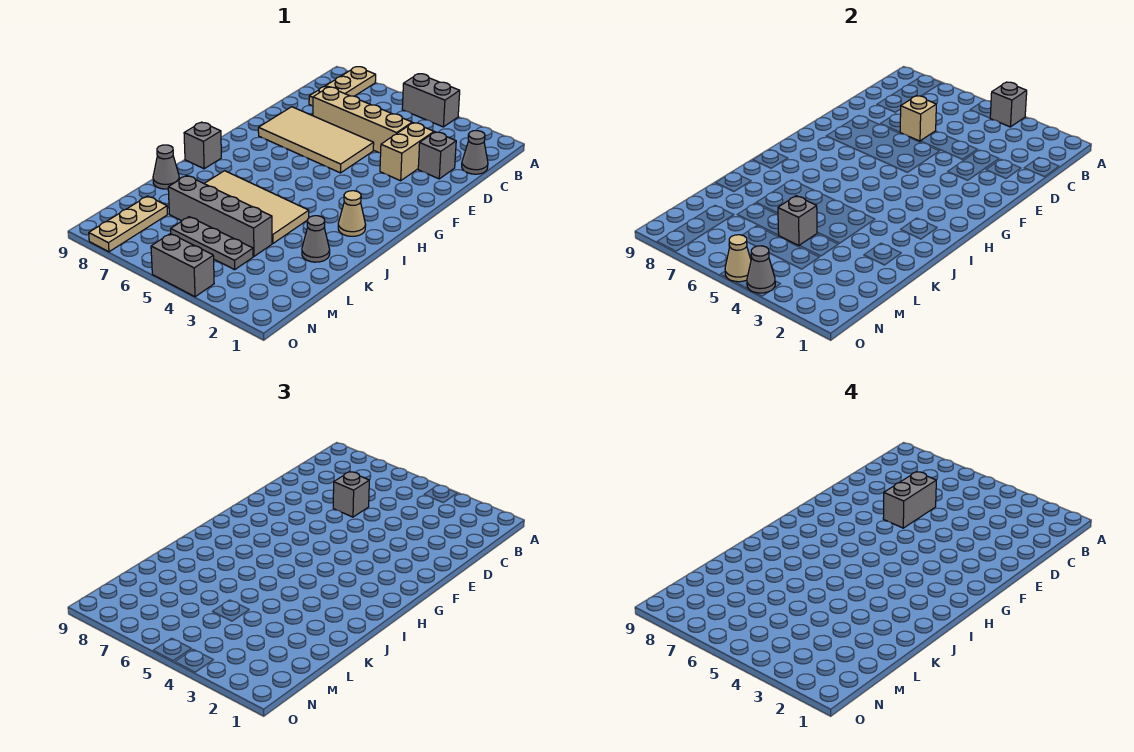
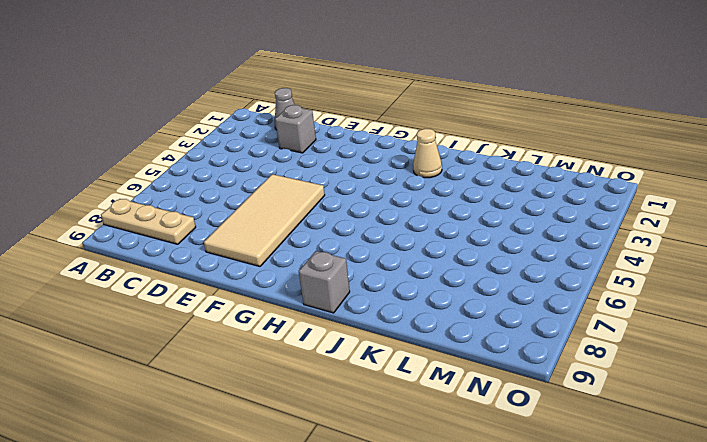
none -> grey brick A4:A5 level 1
none -> tan brick D3:E3 level 1
none -> tan brick D4:D7 level 1

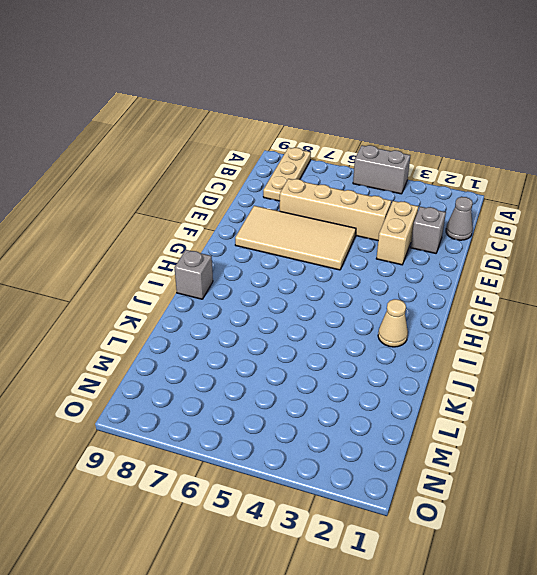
none -> tan tile J4:K7 level 1
none -> grey cone K2 level 1
none -> grey cone K9 level 1

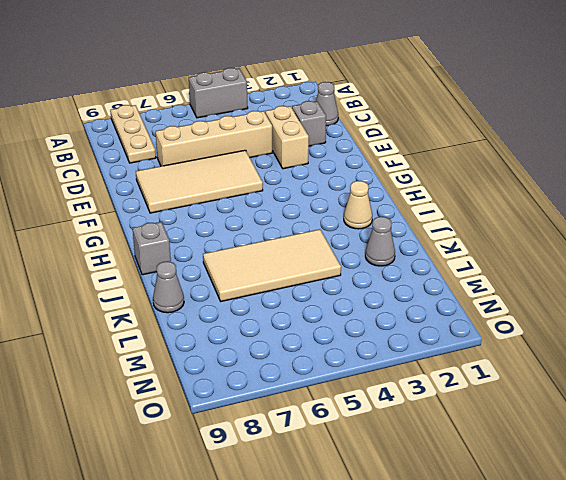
none -> grey brick L4:L7 level 1
none -> grey plate M4:M6 level 1
none -> tan plate M8:O8 level 1

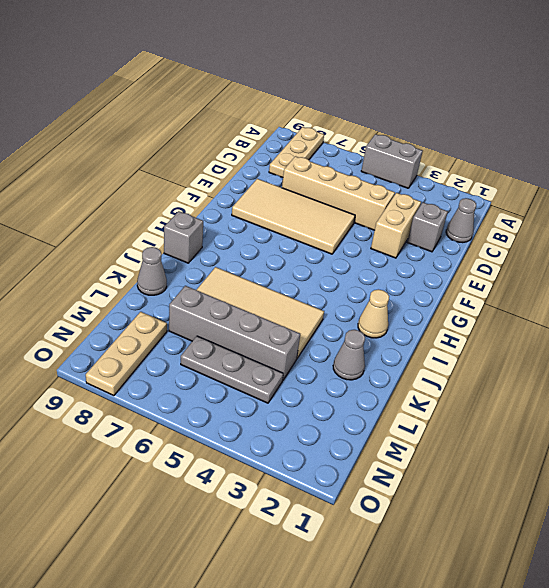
none -> grey brick O4:O5 level 1
none -> grey brick A4 level 2
none -> tan brick D6 level 2

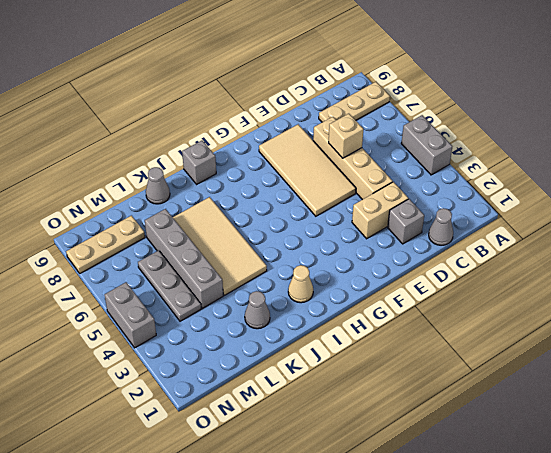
none -> grey brick A4 level 2
none -> grey brick L5 level 2
none -> grey cone O4 level 2

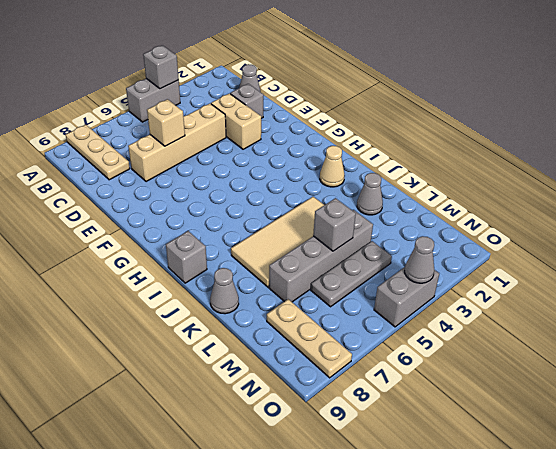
none -> tan tile E5:F8 level 1
none -> tan cone O5 level 2
none -> grey brick D6 level 3

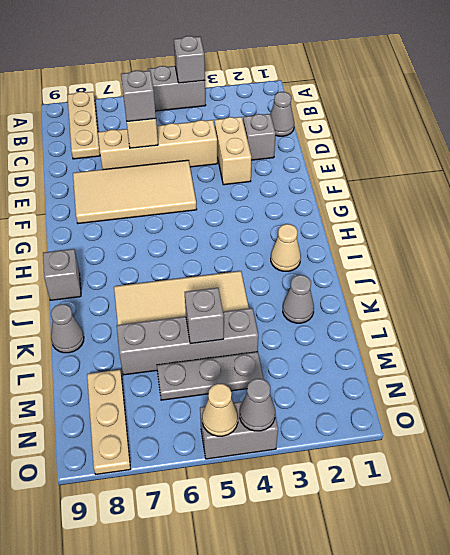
none -> grey brick D6:E6 level 4

